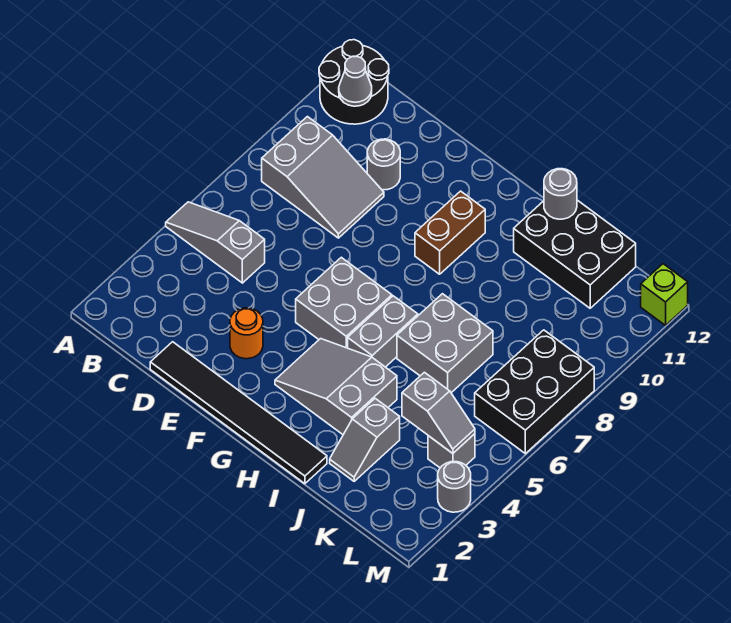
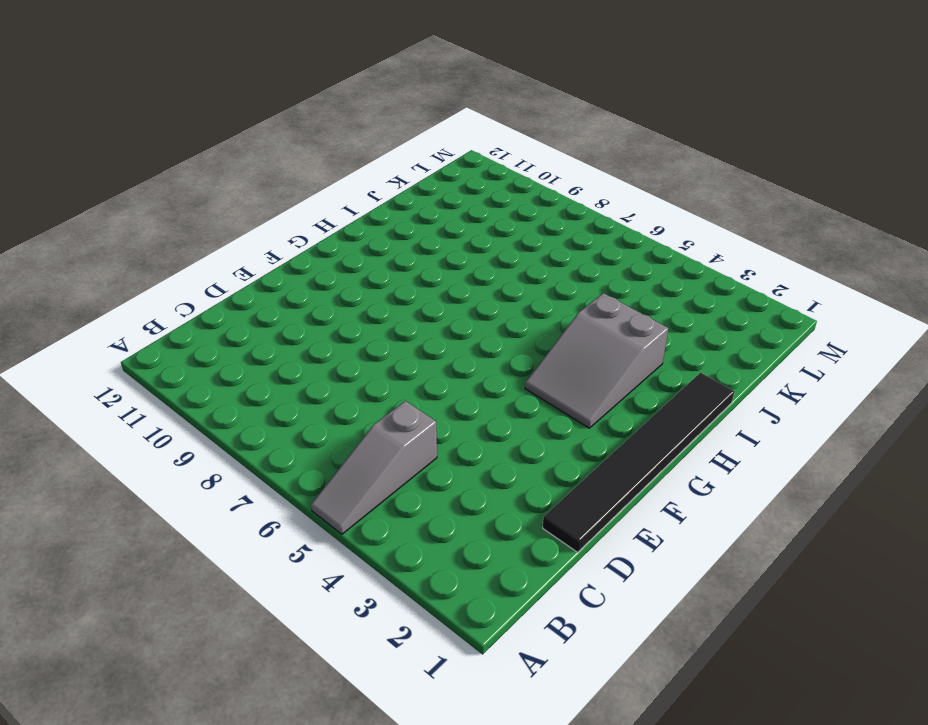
none -> black round brick A11:B12 level 1
none -> grey slope B8:D9 level 1 top B
none -> grey round brick D10 level 1

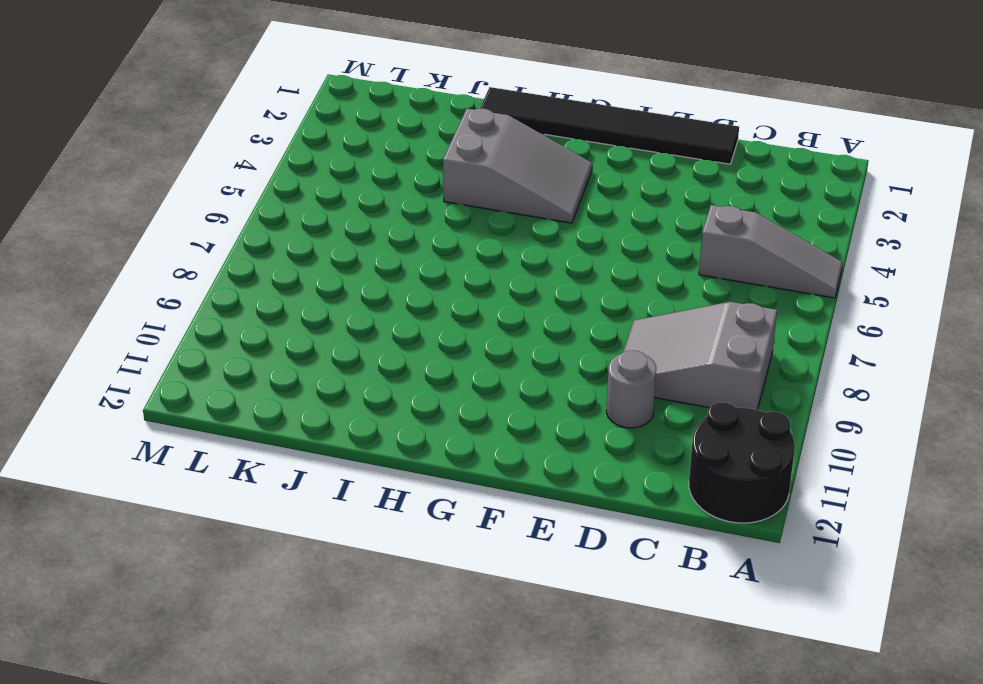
none -> orange round brick E3 level 1
none -> grey brick F5:G6 level 1
none -> brown brick G9:G10 level 1

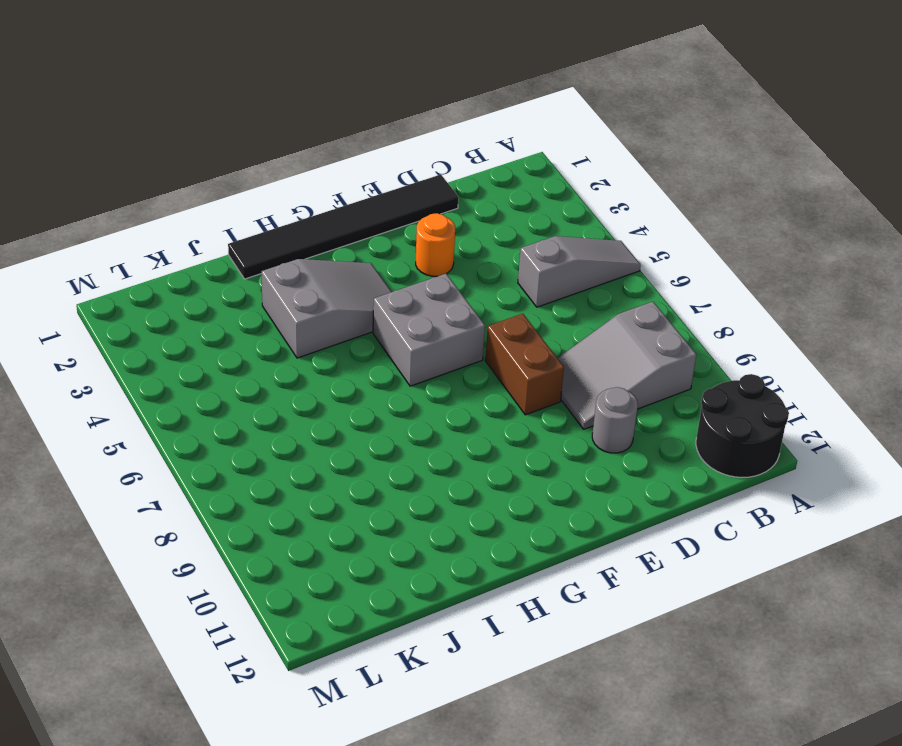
brown brick E7:E8 level 1 -> brown brick G9:G10 level 1
none -> grey brick H5:H6 level 1
none -> grey brick I6:J7 level 1
none -> black brick I11:K12 level 1

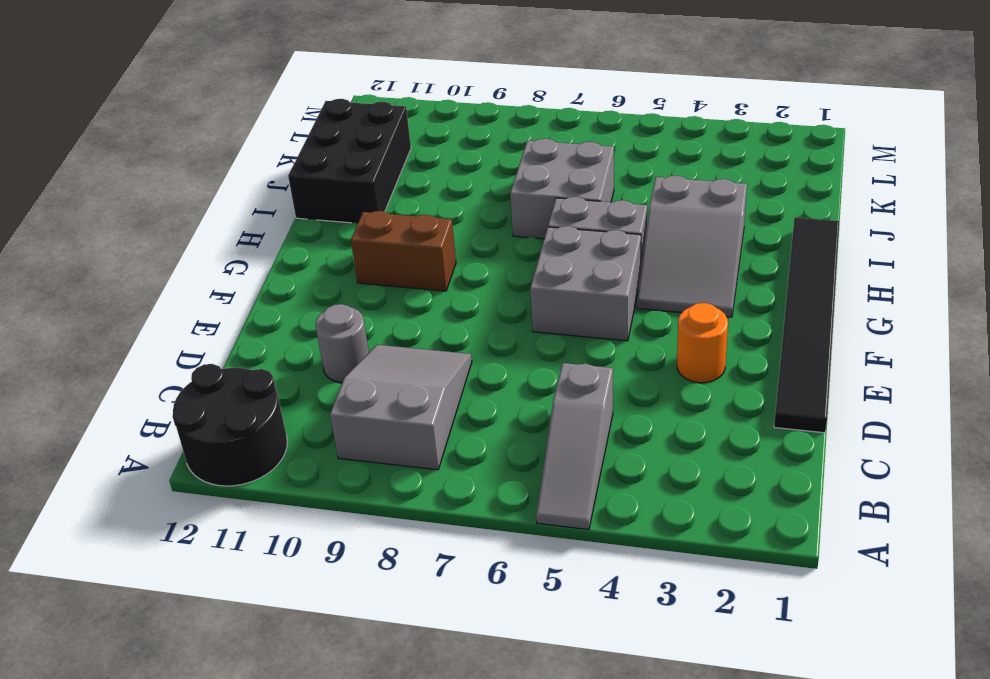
none -> grey slope J2:J3 level 1 top 3
none -> grey brick L4 level 1
none -> black brick L6:M8 level 1

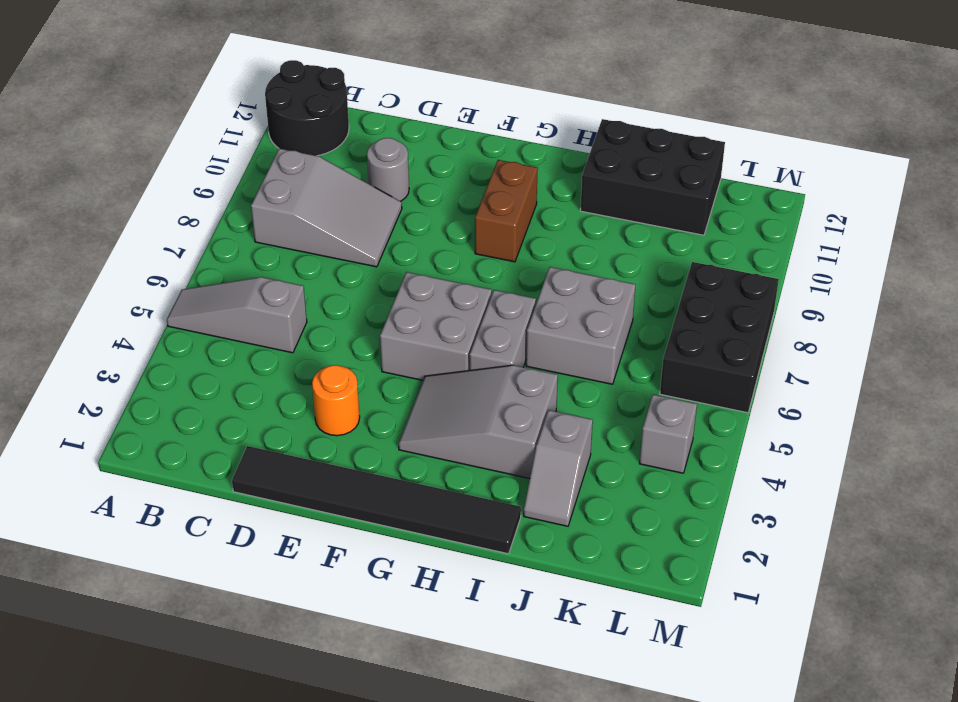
none -> grey round brick M3 level 1
none -> lime brick M12 level 1
none -> grey cone B11 level 2

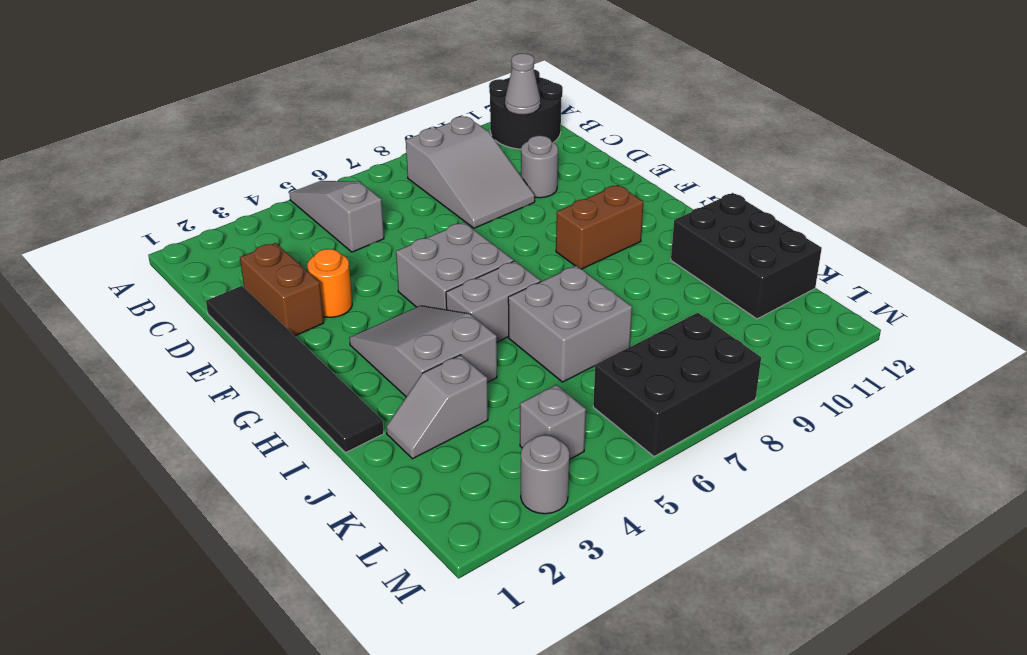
brown brick D2:E2 level 1 -> none
none -> lime brick M12 level 1
none -> grey round brick I12 level 2
none -> grey slope K4:L4 level 2 top K

